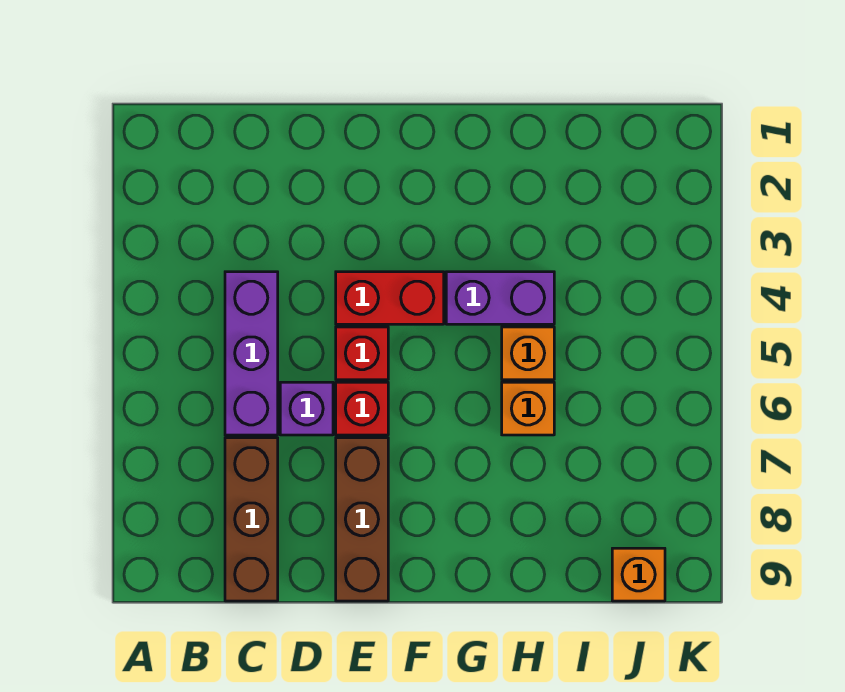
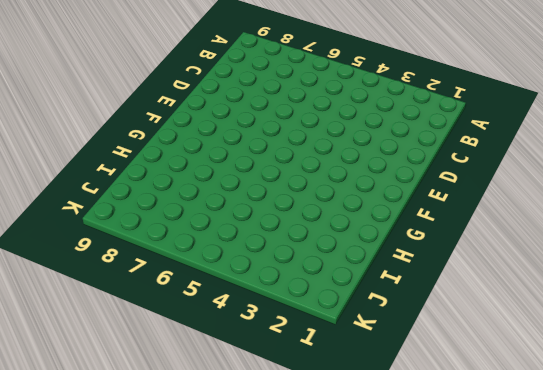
none -> purple brick C4:C6 level 1
none -> brown brick C7:C9 level 1

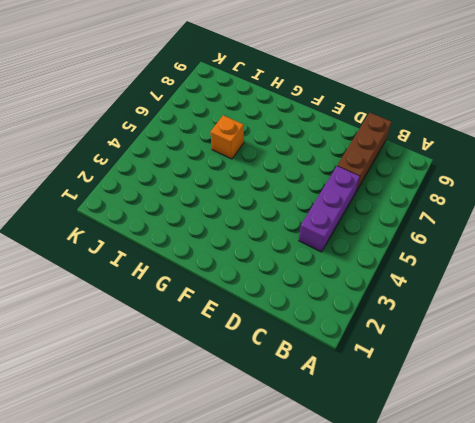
none -> purple brick D6 level 1
none -> red brick E4:F4 level 1

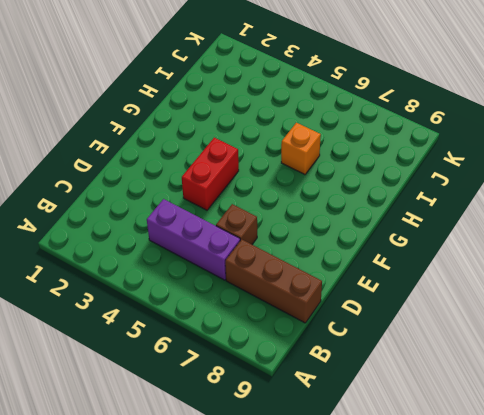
brown brick D6 level 1 -> purple brick D6 level 1
none -> red brick E5 level 1
none -> red brick E6 level 1

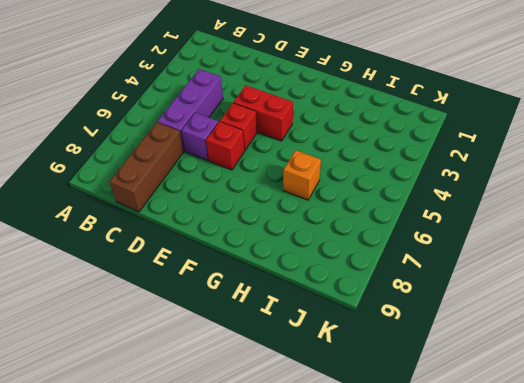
none -> brown brick E7:E9 level 1
none -> purple brick G4:H4 level 1

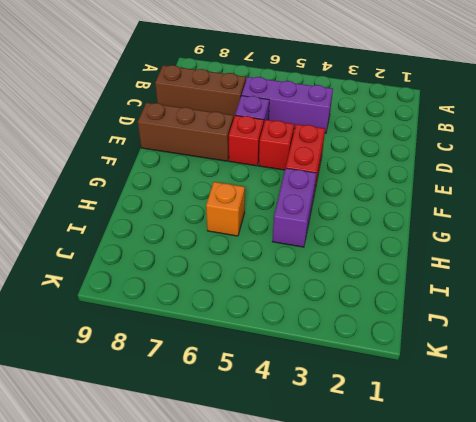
none -> orange brick H5 level 1
none -> orange brick J9 level 1

